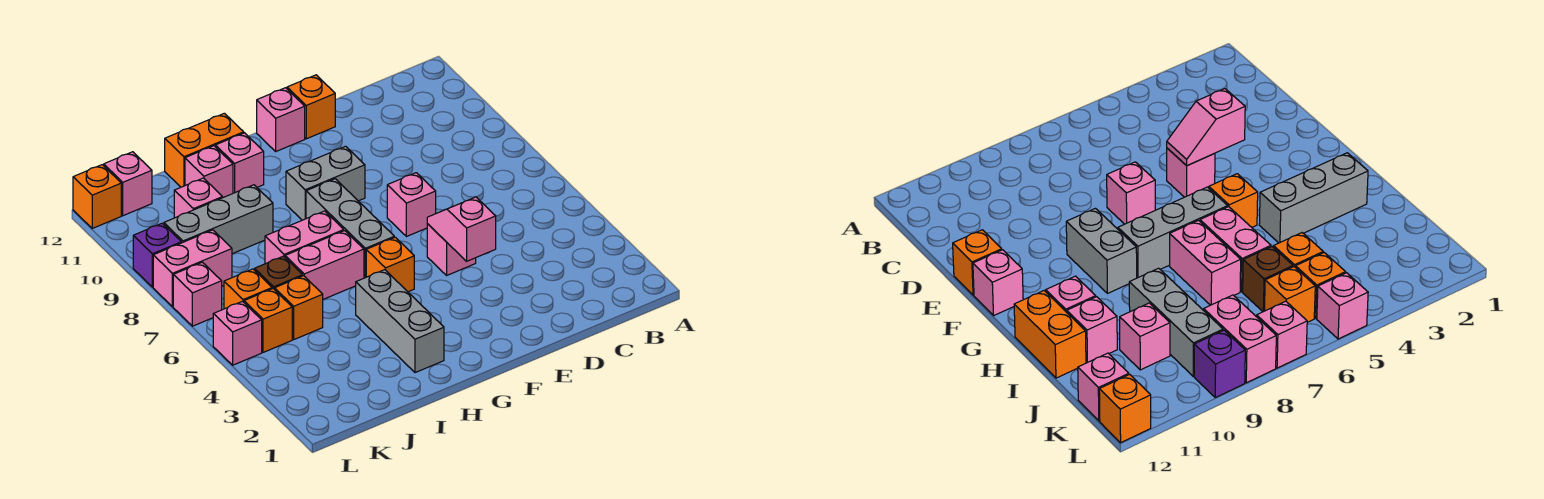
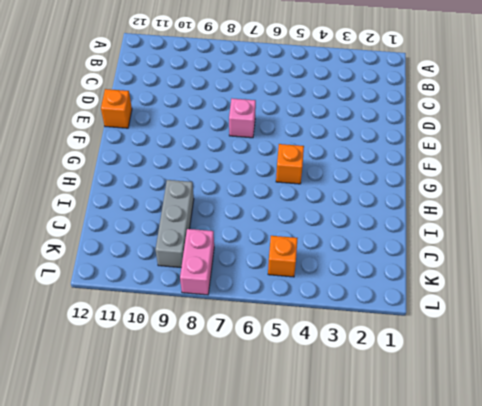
none -> pink brick E5 level 1
none -> grey brick F9:G9 level 1
none -> pink brick F12 level 1

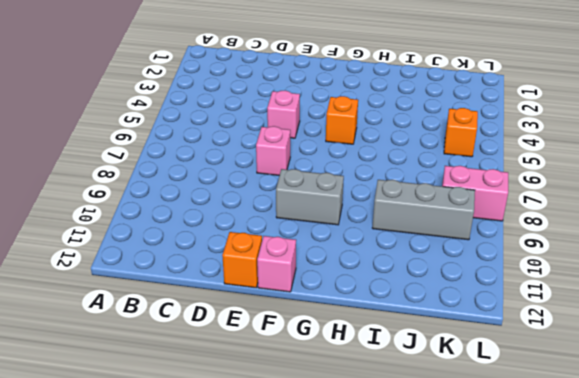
none -> grey brick G6:G8 level 1
none -> grey brick H2:H4 level 1
none -> pink brick H6:I6 level 1

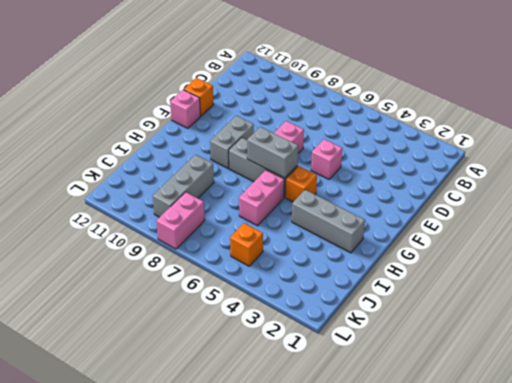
grey brick G6:G7 level 2 -> none
none -> pink brick H7:I7 level 1
none -> pink brick H11 level 1
none -> orange brick H12:I12 level 1

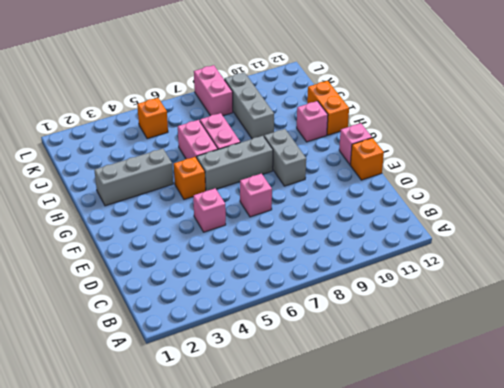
none -> pink brick I11 level 1
none -> orange brick J5 level 1
none -> brown brick J6 level 1

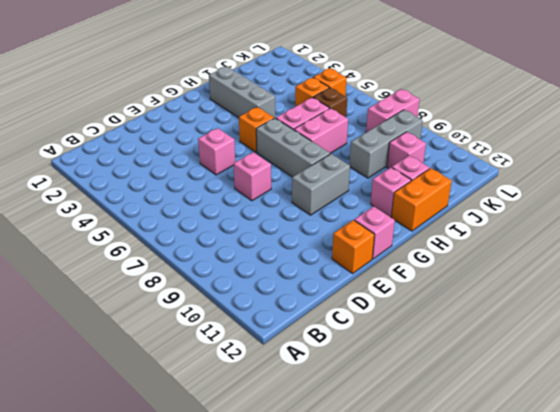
none -> orange brick K6 level 1
none -> pink brick K12 level 1
none -> pink brick L5 level 1

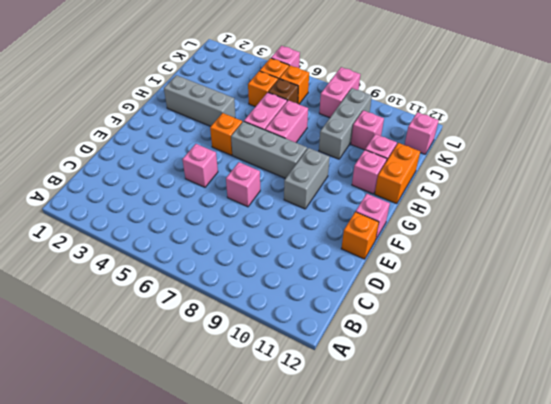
none -> pink brick L7 level 1
none -> purple brick L9 level 1
none -> orange brick L12 level 1

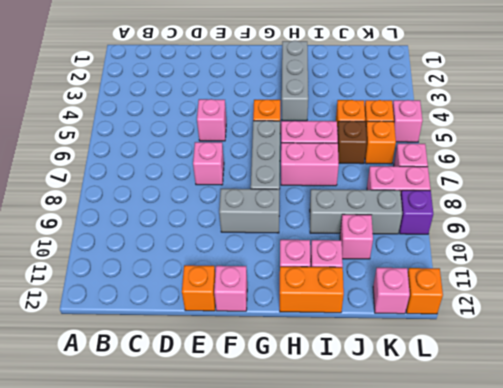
none -> pink slope E4:E5 level 2 top 4

